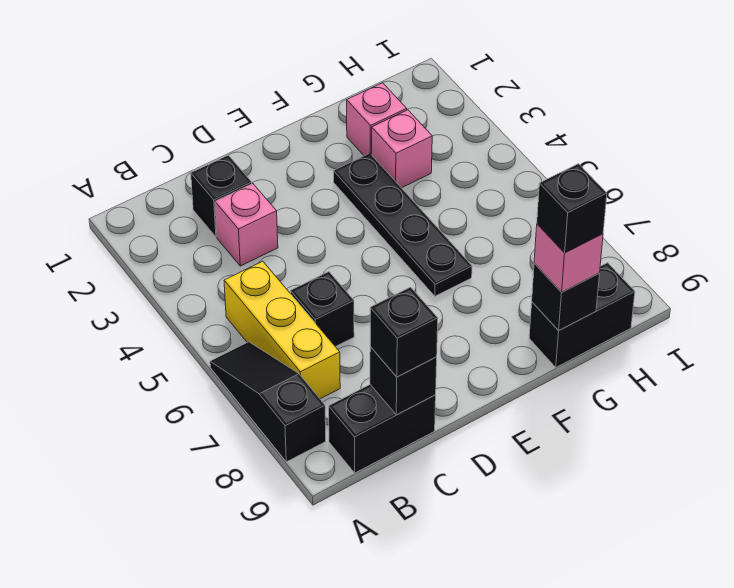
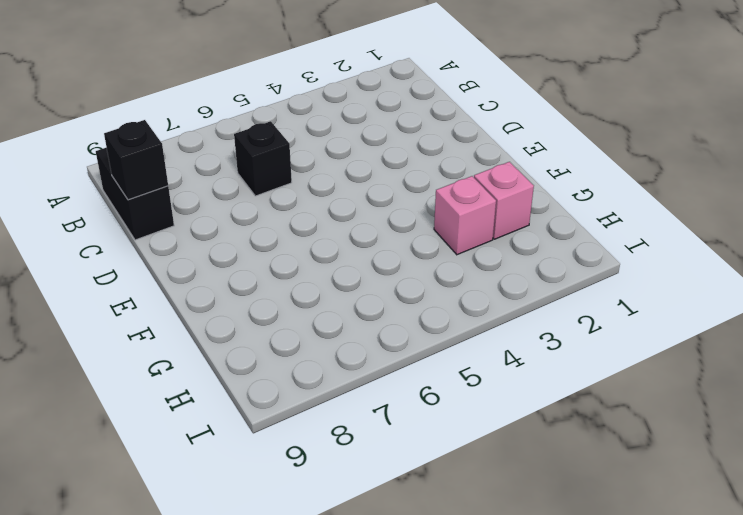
none -> black slope A6:A8 level 1 top 8
none -> yellow brick B5:B7 level 1
none -> black brick C2 level 1

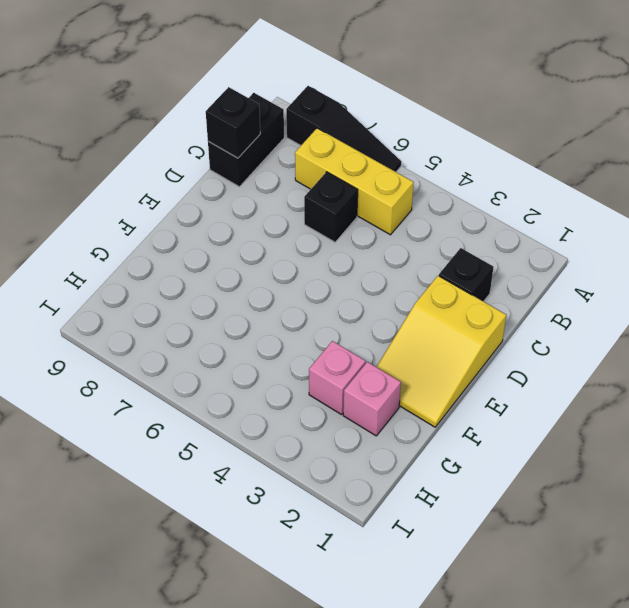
yellow slope D1:F2 level 1 top D -> none
none -> pink brick C3 level 1
none -> black plate F3:F6 level 1
none -> black brick G9:H9 level 1

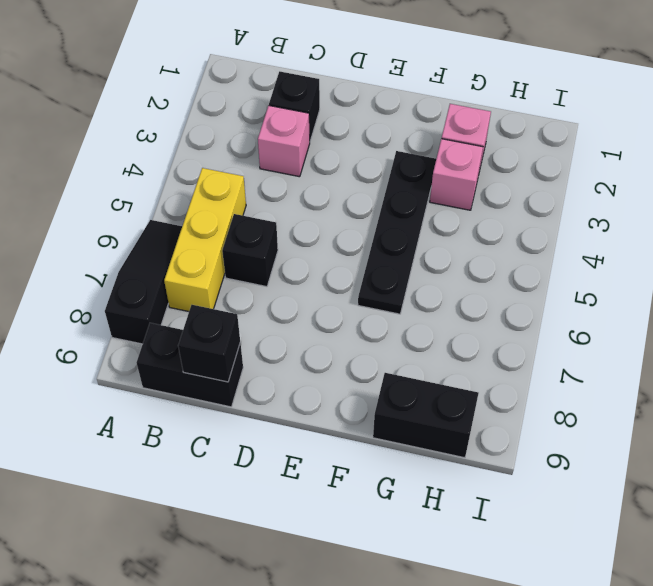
none -> black brick G9 level 2
none -> black brick C9 level 3
none -> pink brick G9 level 3

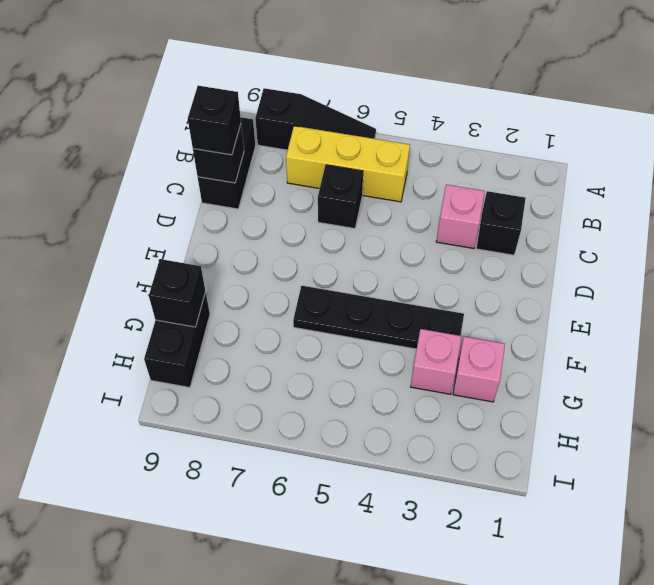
none -> pink brick G9 level 3
none -> black brick G9 level 4

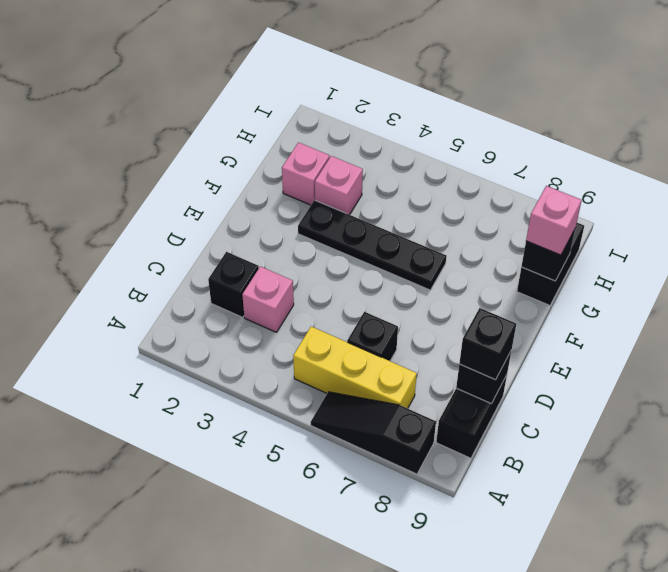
none -> black brick G9 level 4

